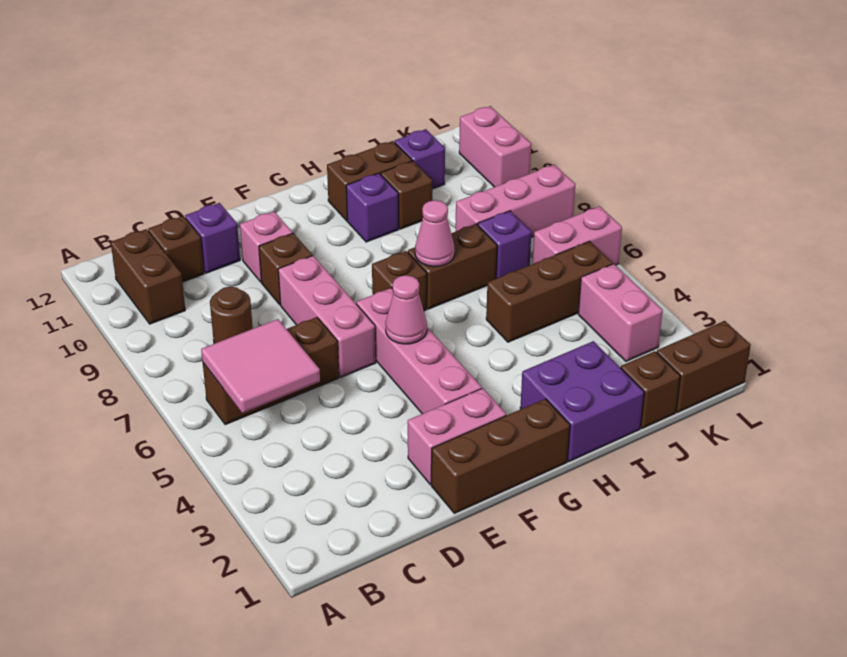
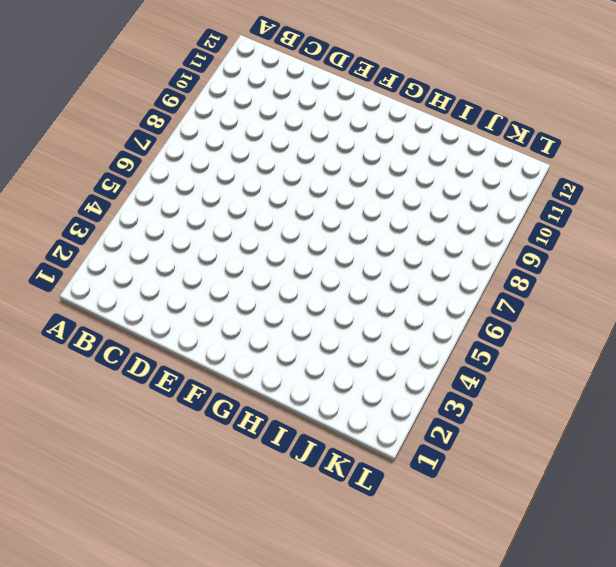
none -> brown brick B6:D6 level 1
none -> brown brick B10:B11 level 1
none -> brown round brick C8 level 1

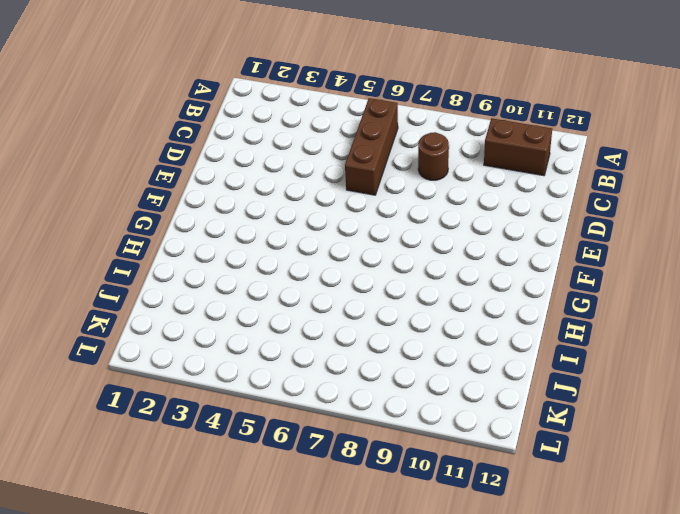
none -> brown brick C11 level 1
none -> purple brick D11 level 1
none -> brown brick E1:G1 level 1

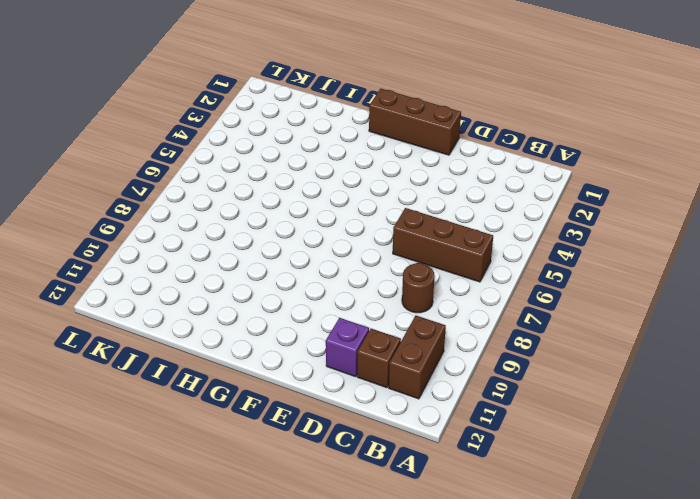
none -> pink brick E2:F2 level 1
none -> pink brick E6:E8 level 1
none -> brown brick E9 level 1

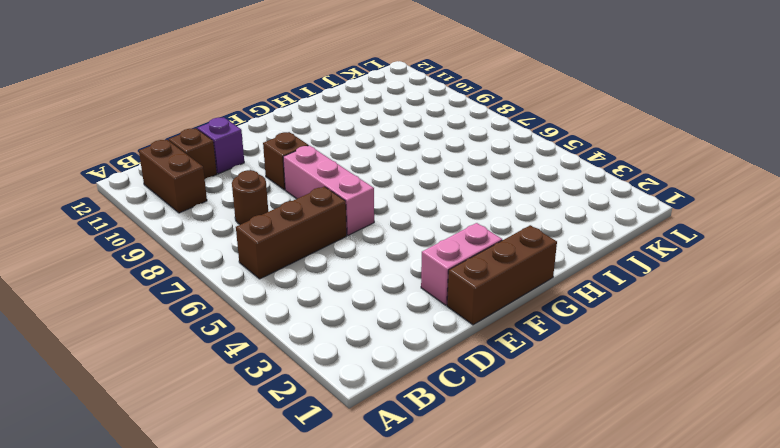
none -> pink brick E10 level 1
none -> pink brick F3:F6 level 1
none -> brown brick G7 level 1

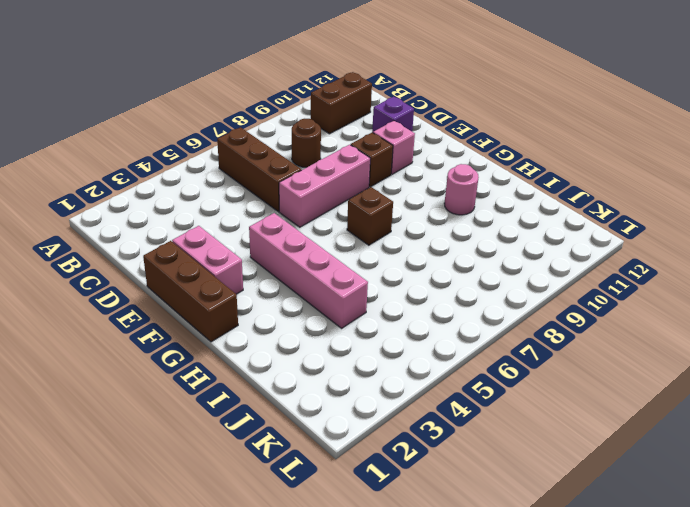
pink brick F4:I4 level 1 -> pink brick F3:F6 level 1
pink round brick H10 level 1 -> purple brick H10 level 1
none -> brown brick C11 level 1
none -> purple brick H1:I2 level 1
none -> brown brick H7:I7 level 1

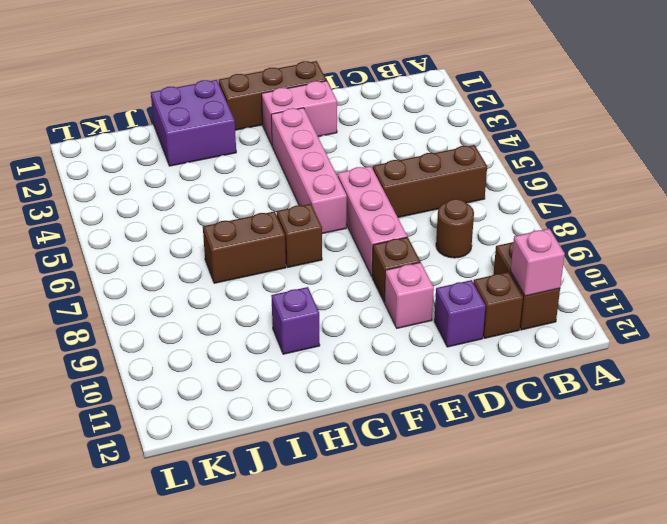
pink brick B11 level 2 -> none
none -> brown brick H11:I11 level 1
none -> brown brick I5:K5 level 1
none -> brown brick I10 level 1

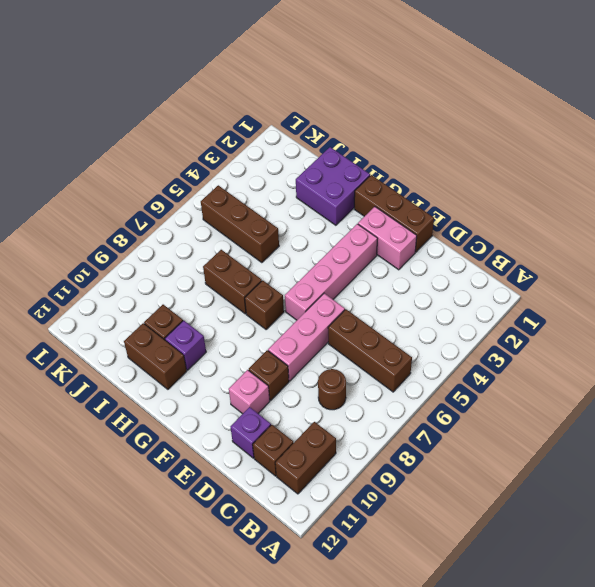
none -> brown brick J1 level 1
none -> purple brick J7 level 1
none -> pink brick J8:L8 level 1

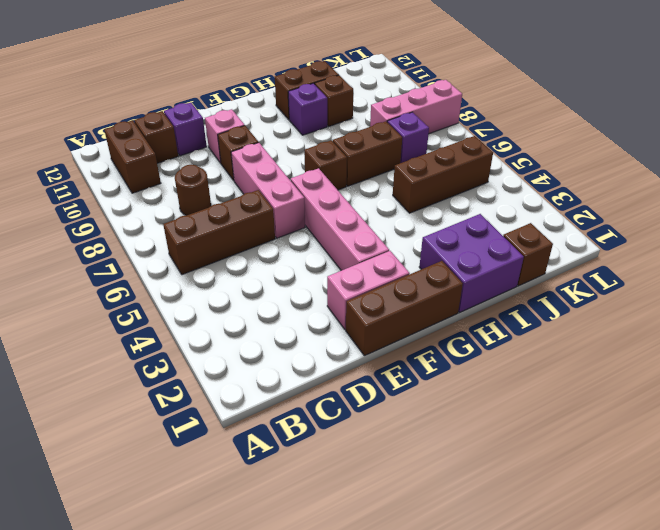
none -> purple brick J11 level 1
none -> brown brick K1:L1 level 1
none -> pink brick K3:K4 level 1

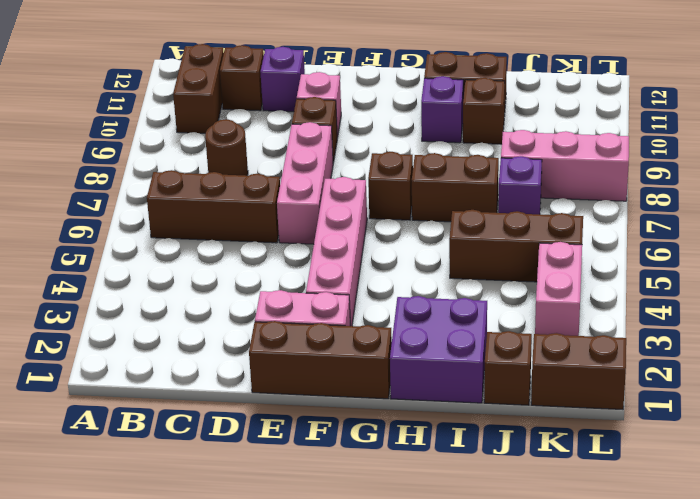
none -> purple brick J11 level 1
none -> pink brick K6:L6 level 1
none -> pink brick L10:L11 level 1

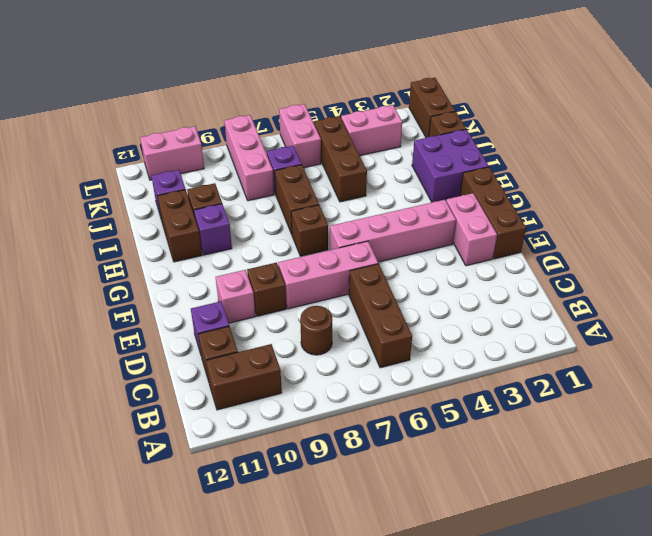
none -> pink tile B5:C6 level 2
none -> pink cone F5 level 2
none -> pink cone H7 level 2

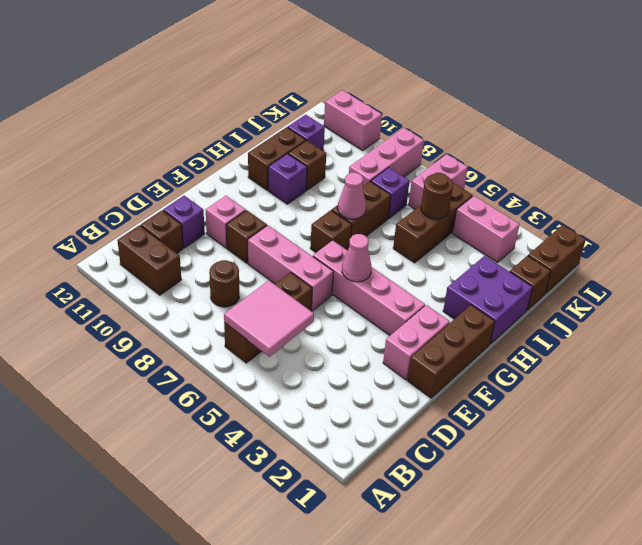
brown round brick J5 level 2 -> none

